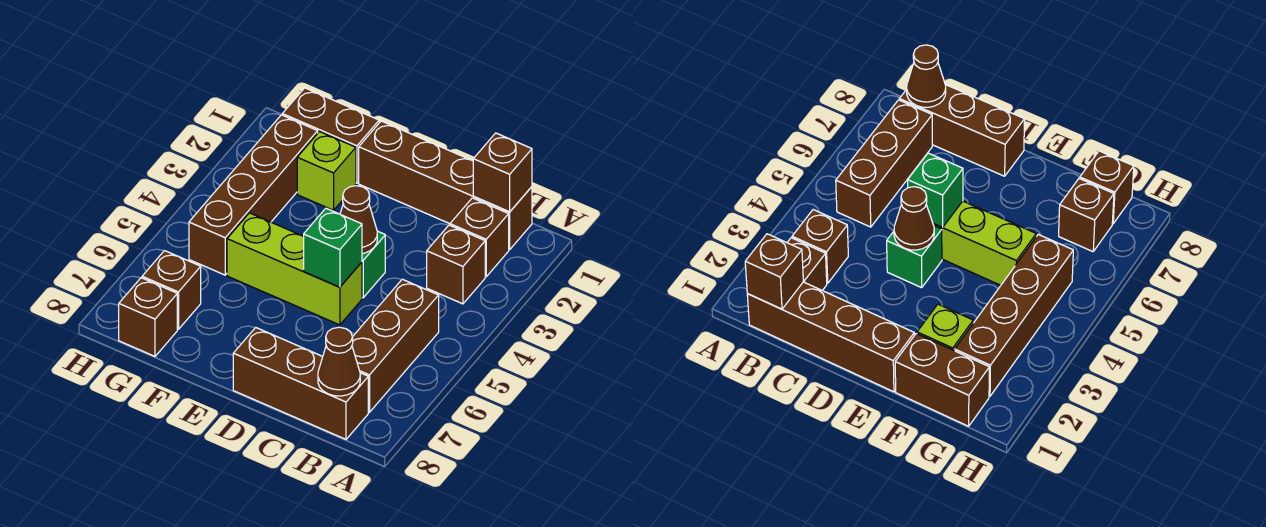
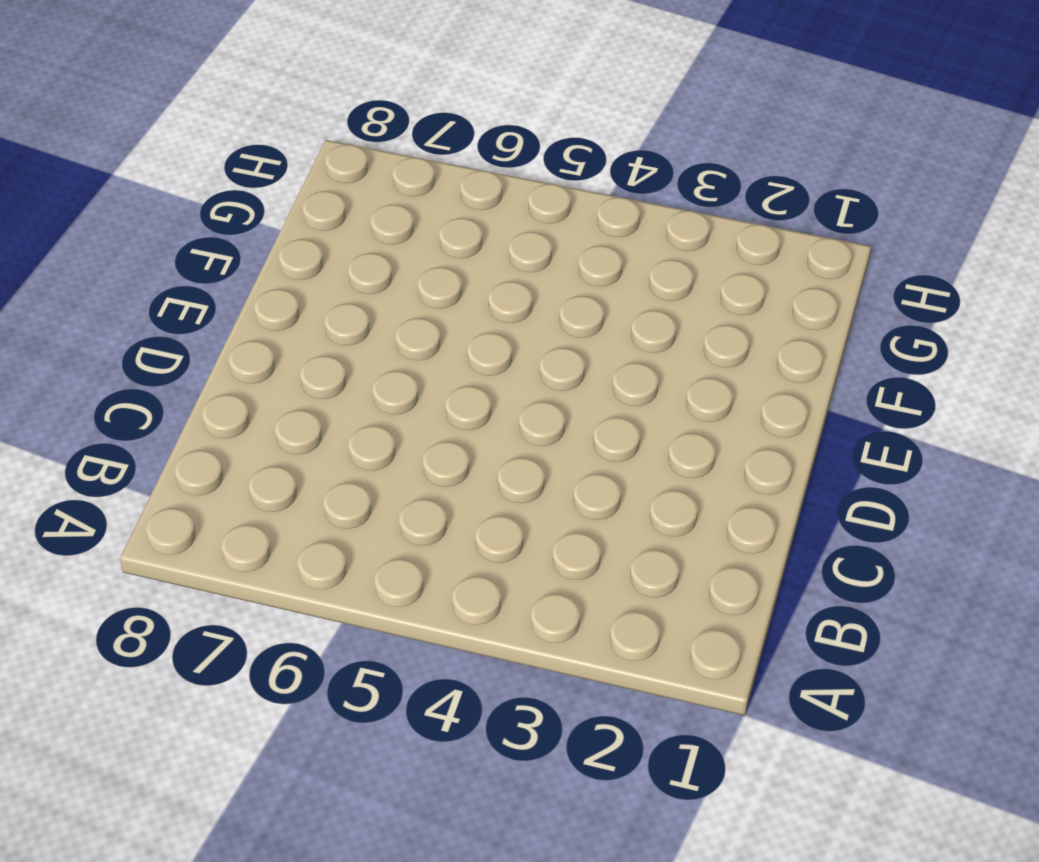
none -> brown brick B1:E1 level 1
none -> brown brick B2 level 1
none -> brown brick B3 level 1

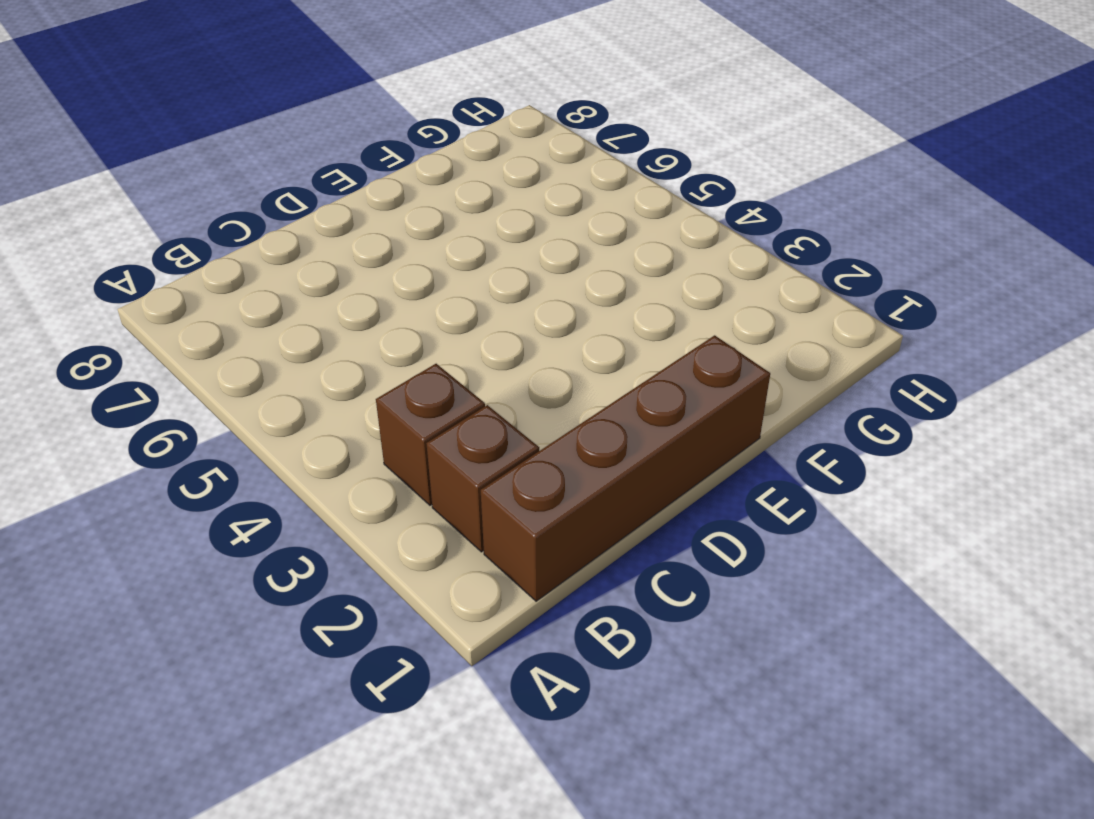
none -> brown brick B5:B7 level 1
none -> brown brick B8:D8 level 1
none -> green brick D4 level 1

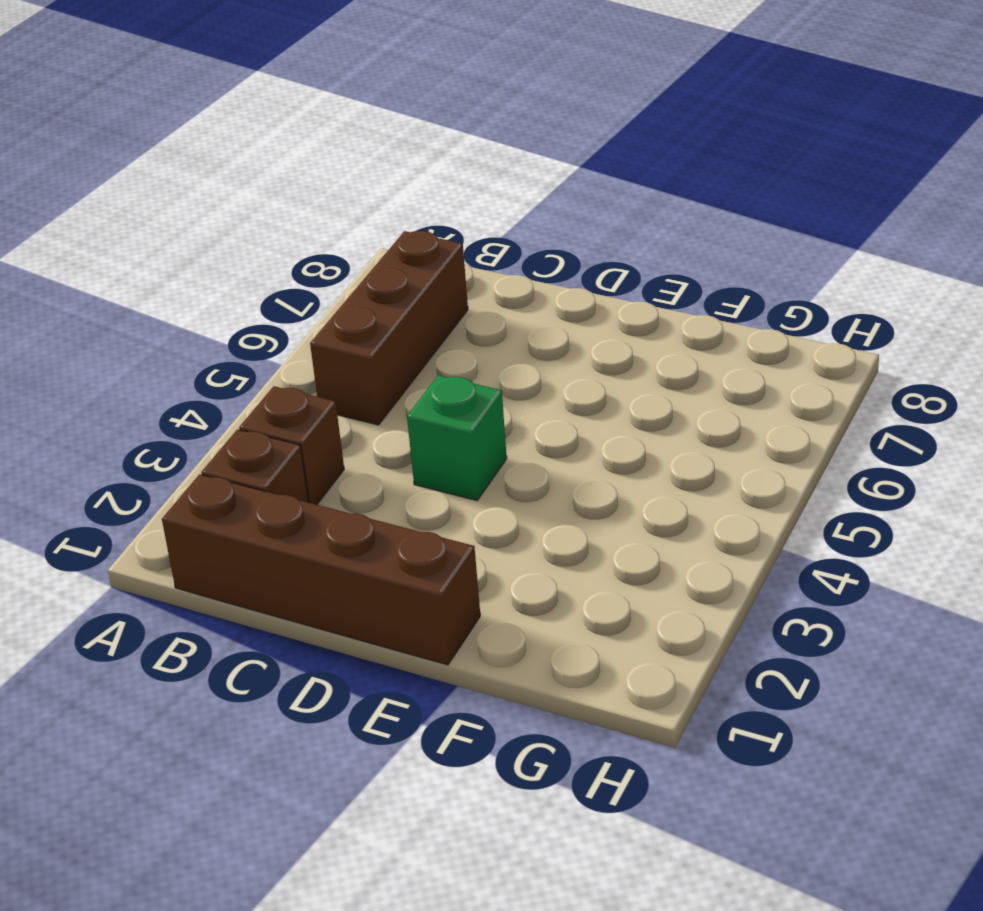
none -> brown brick B8:D8 level 1
none -> lime brick D5:F5 level 1
none -> brown brick F1:G1 level 1

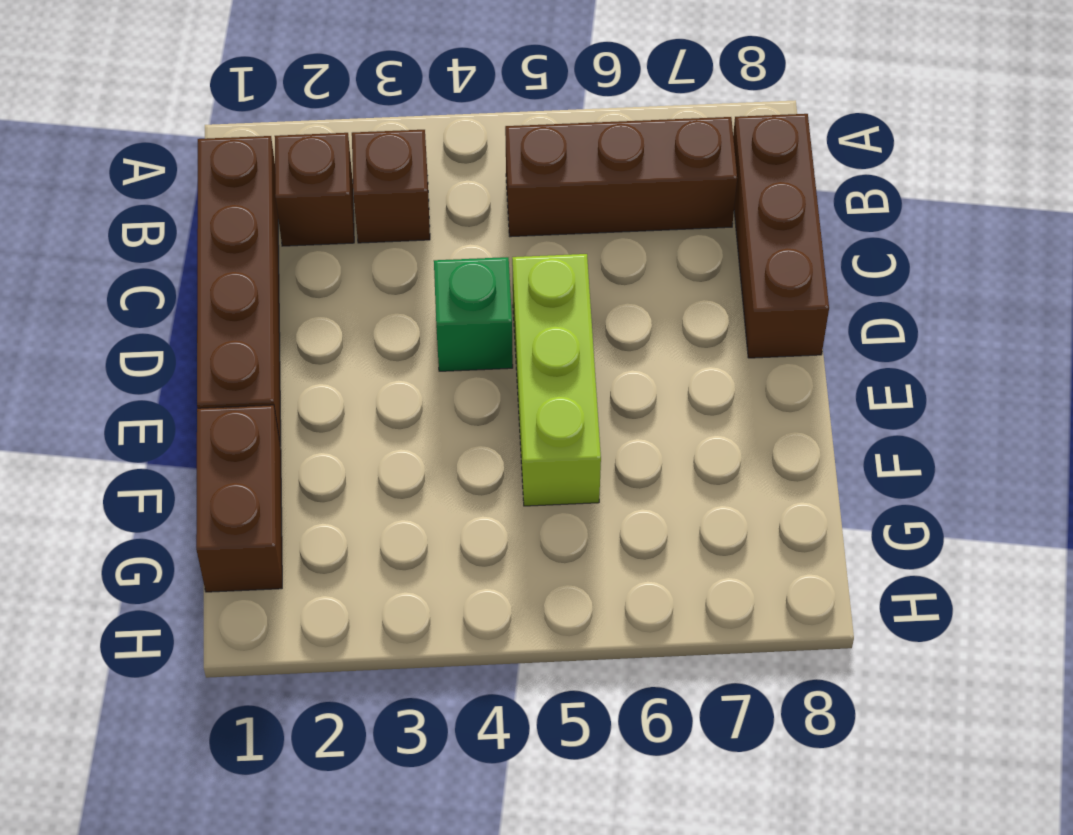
none -> lime brick F2 level 1
none -> brown brick G2:G5 level 1
none -> brown brick G7 level 1

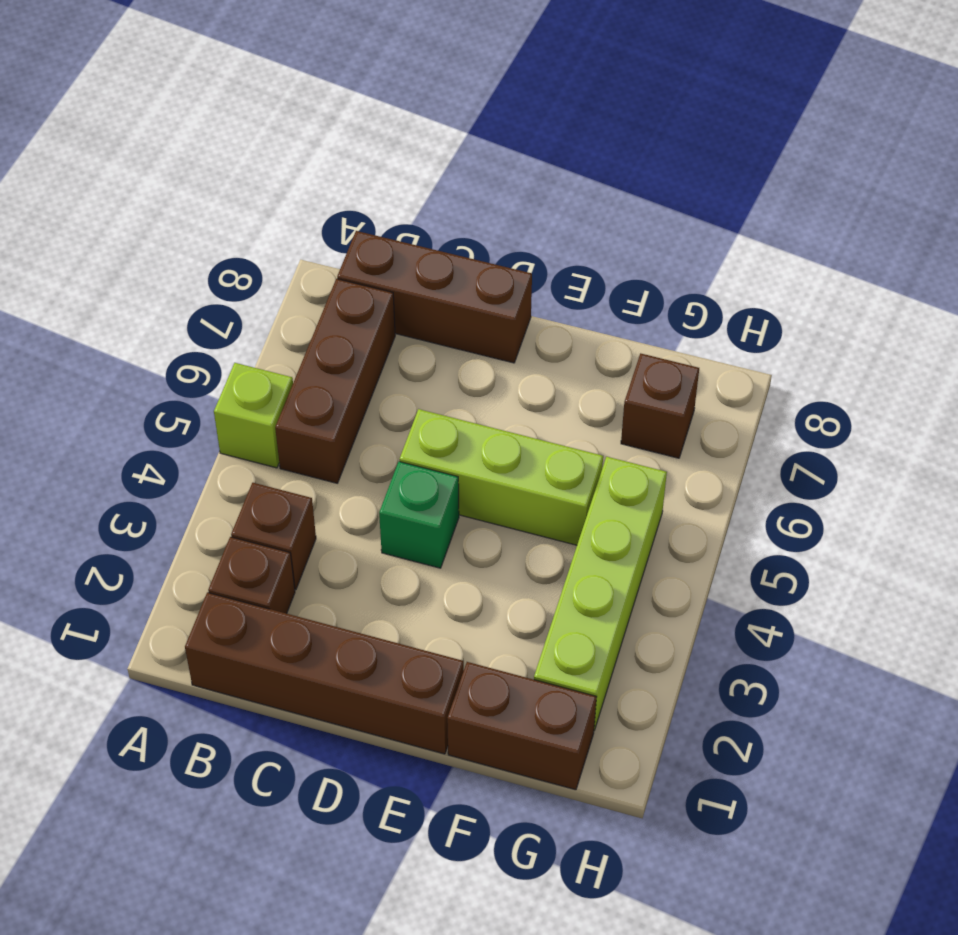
lime brick A5 level 1 -> lime brick F2 level 1
lime brick G2:G5 level 1 -> brown brick G2:G5 level 1
none -> brown brick G8 level 1
none -> brown brick B1 level 2
none -> brown cone B8 level 2

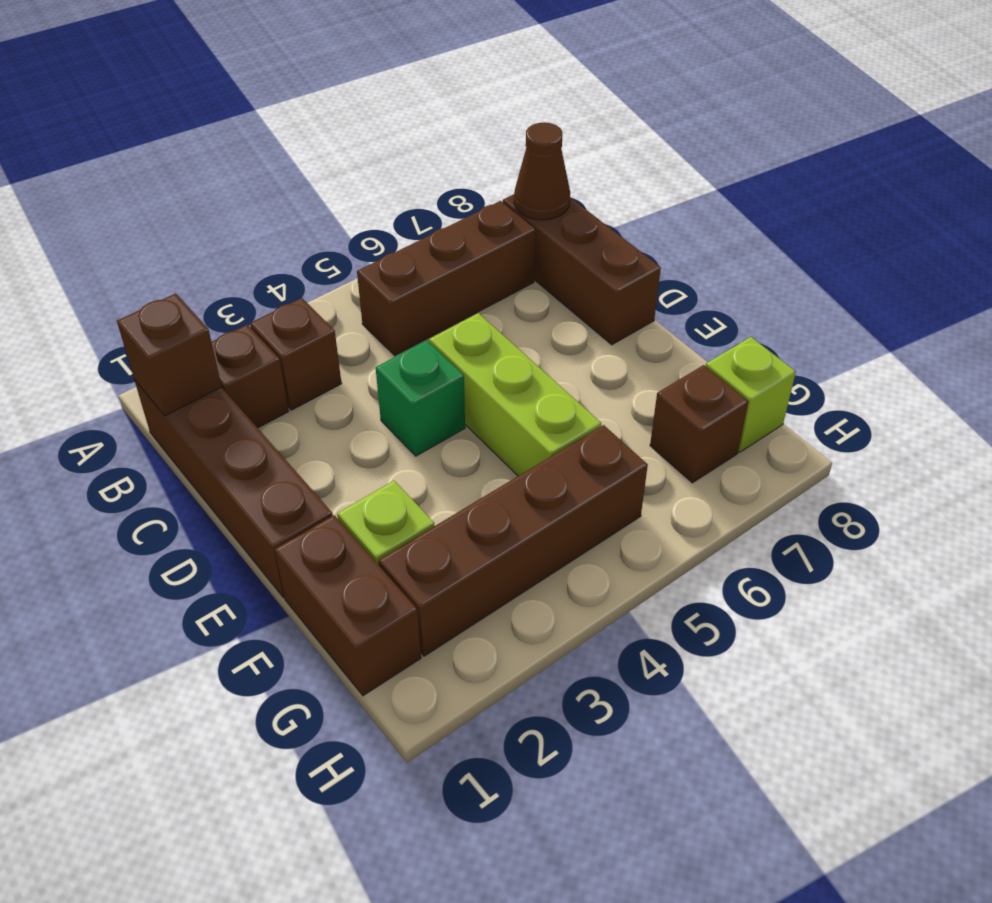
lime brick G8 level 1 -> brown brick G8 level 1
none -> brown cone D4 level 2
none -> green brick D5 level 2

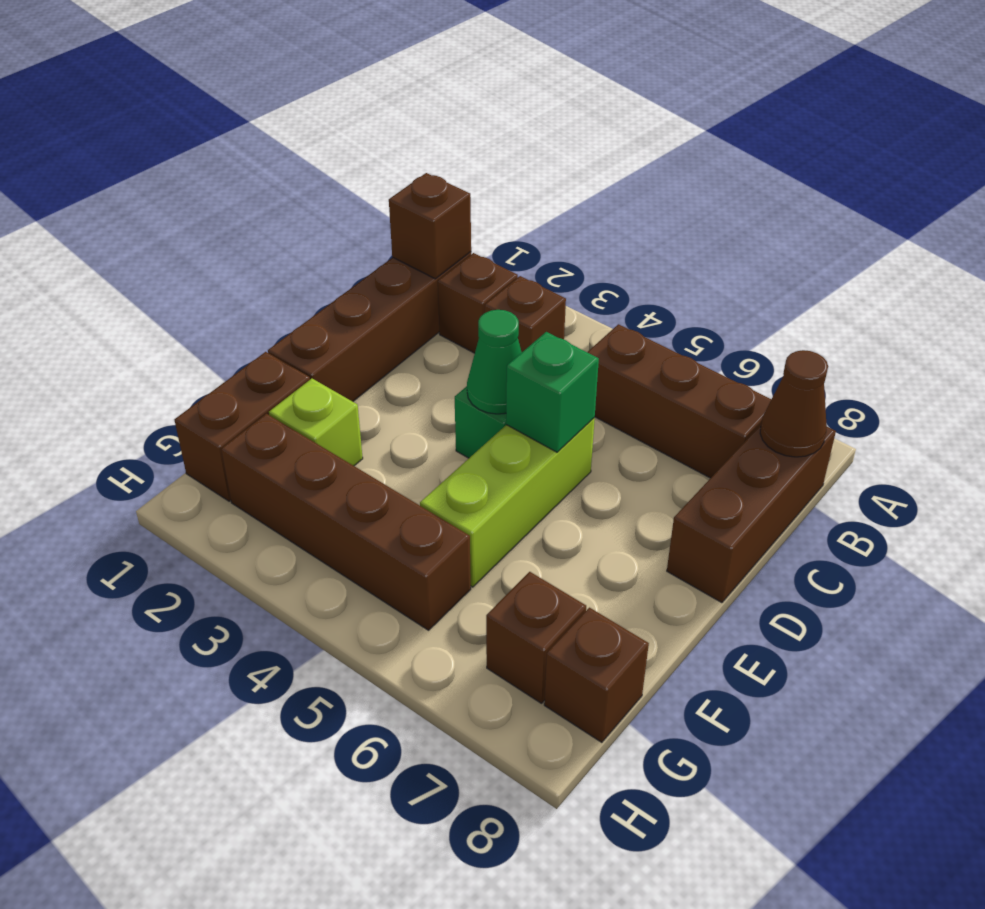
green cone D4 level 2 -> brown cone D4 level 2

